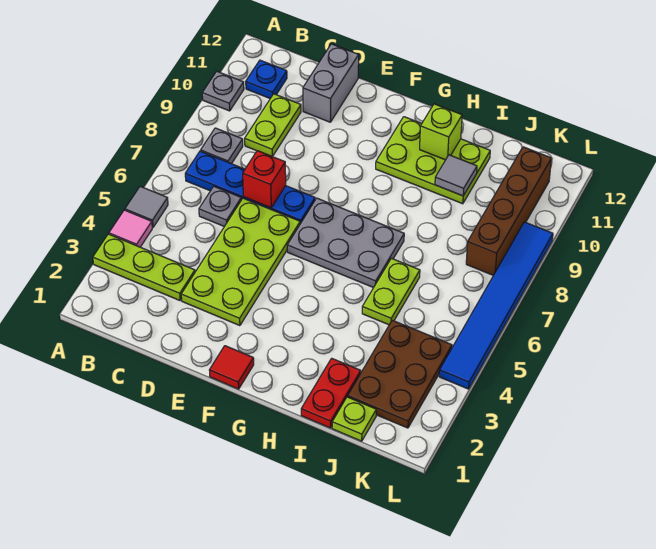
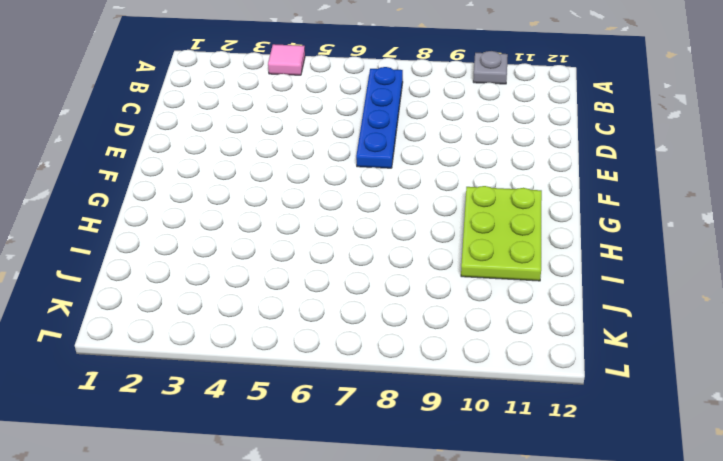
none -> lime plate A3:C3 level 1
none -> grey tile A5 level 1
none -> grey plate B8 level 1

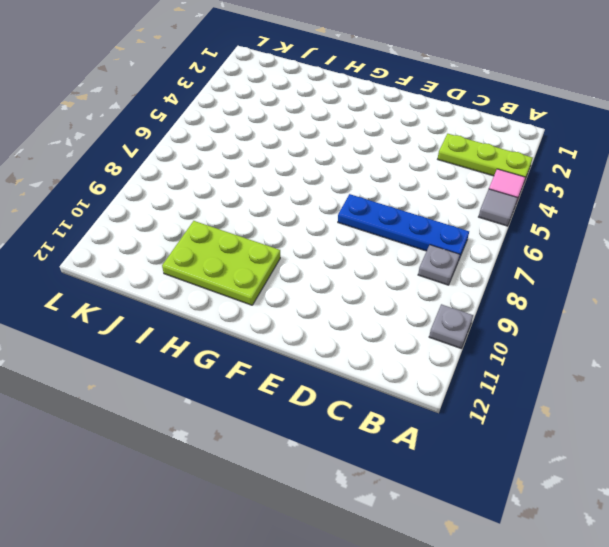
none -> blue plate B11 level 1
none -> grey plate C6 level 1
none -> lime plate C9:C10 level 1

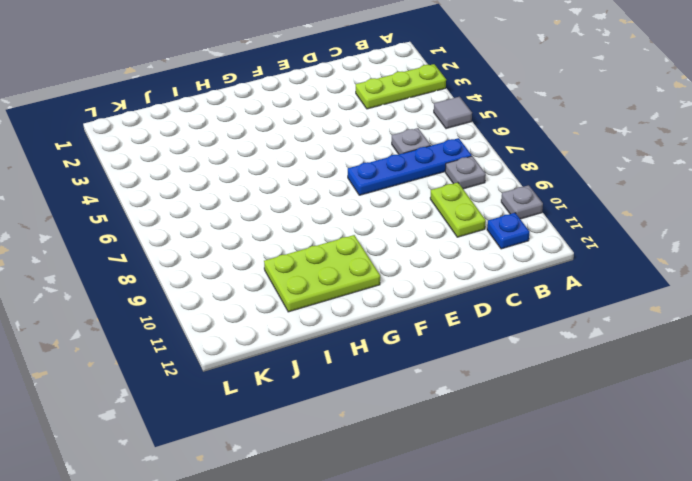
none -> pink tile A4 level 1
none -> lime plate D3:E6 level 1
none -> grey brick D11:D12 level 1

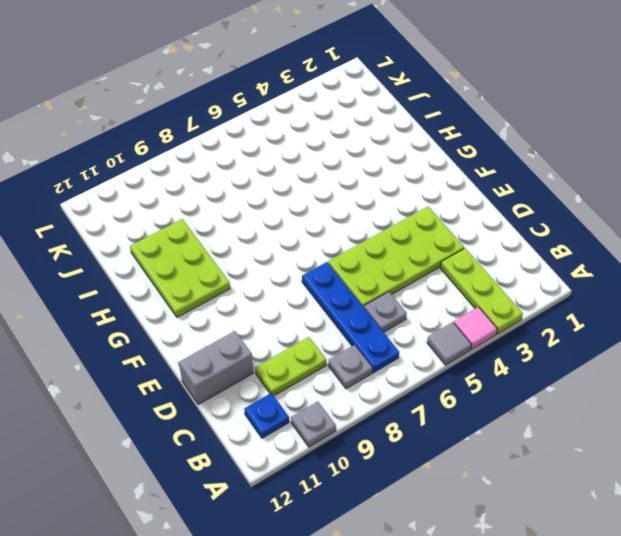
none -> red tile F1 level 1
none -> grey plate F6:H7 level 1
none -> red plate I1:I2 level 1

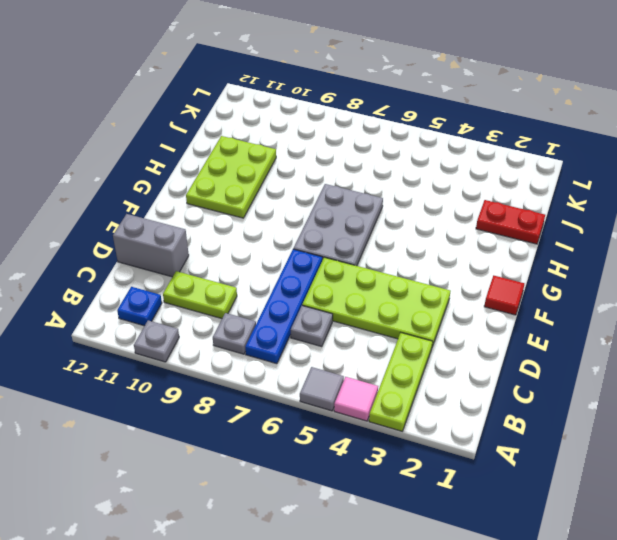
none -> lime plate I5:I6 level 1
none -> lime plate J1 level 1
none -> brown plate J2:K4 level 1

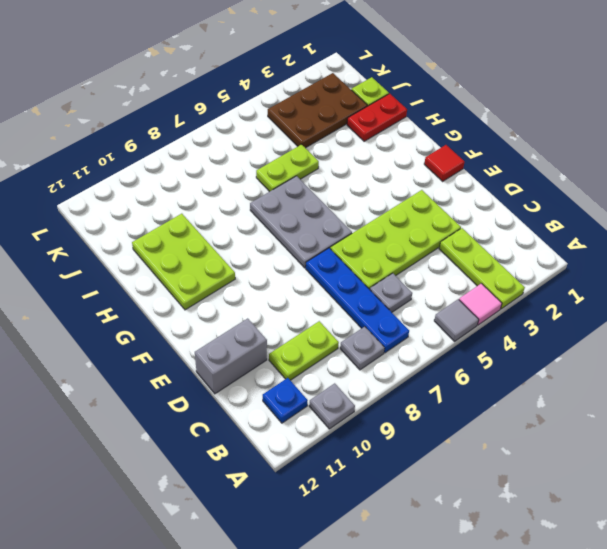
none -> brown brick K8:K11 level 1
none -> blue tile L4:L9 level 1
none -> red brick D7 level 2

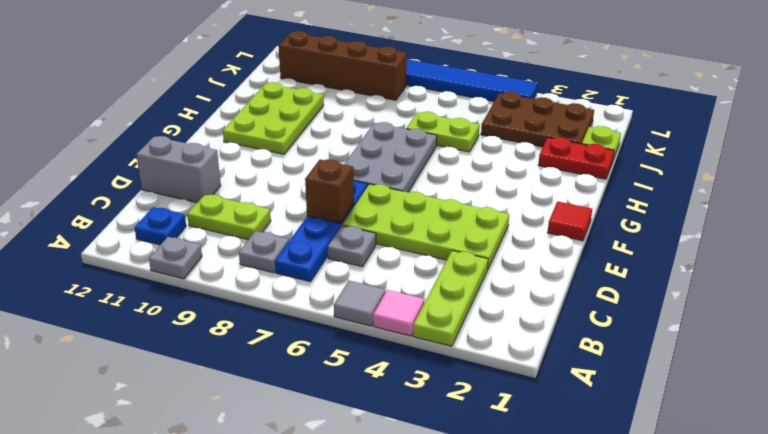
brown brick D7 level 2 -> red brick D7 level 2
none -> lime brick H11 level 2
none -> grey tile I10 level 2

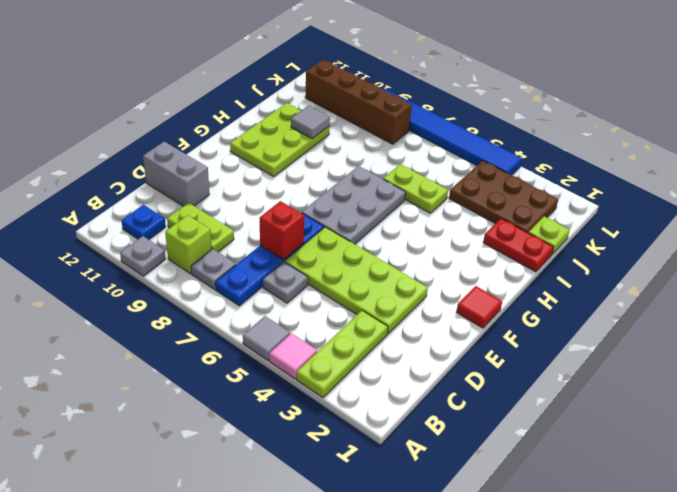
lime brick B9 level 1 -> lime brick H11 level 2

